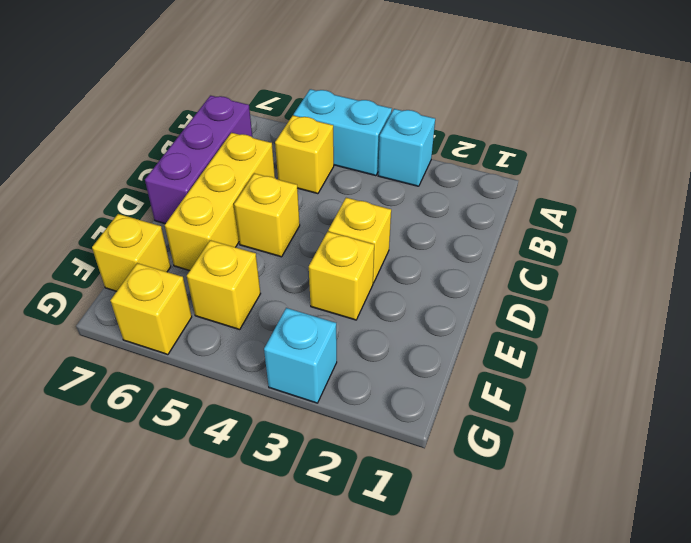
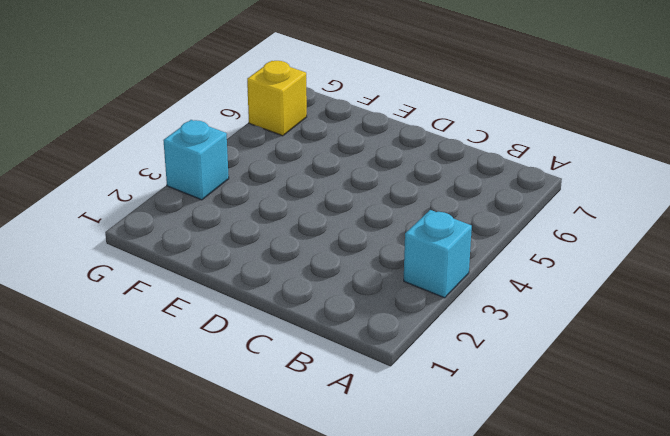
none -> cyan brick A4:A5 level 1
none -> yellow brick B5 level 1
none -> purple brick B7:D7 level 1

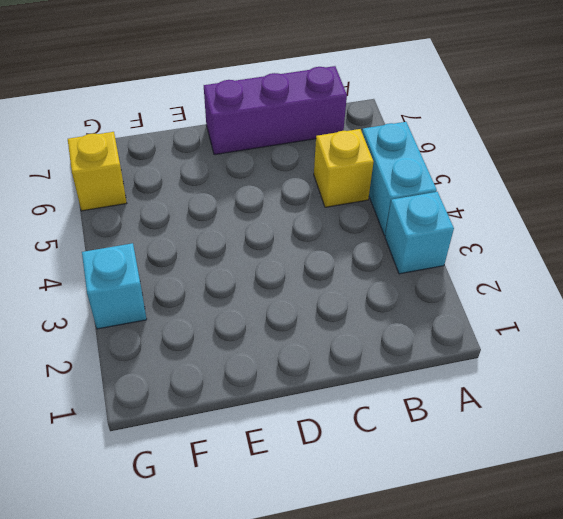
none -> yellow brick C6:E6 level 1
none -> yellow brick D3 level 1
none -> yellow brick D5 level 1

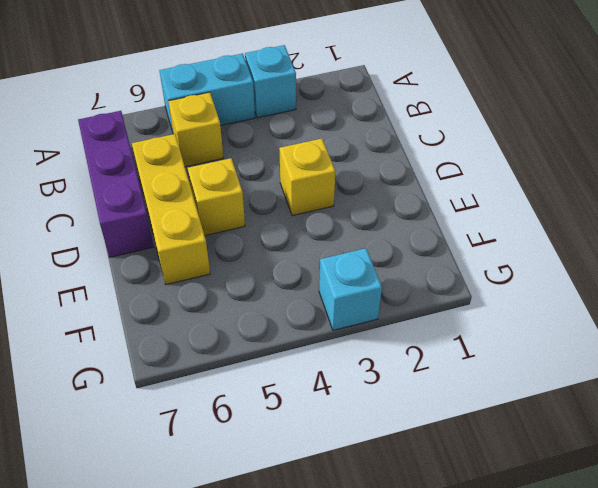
none -> yellow brick E3 level 1
none -> yellow brick F5 level 1
none -> yellow brick F7 level 1

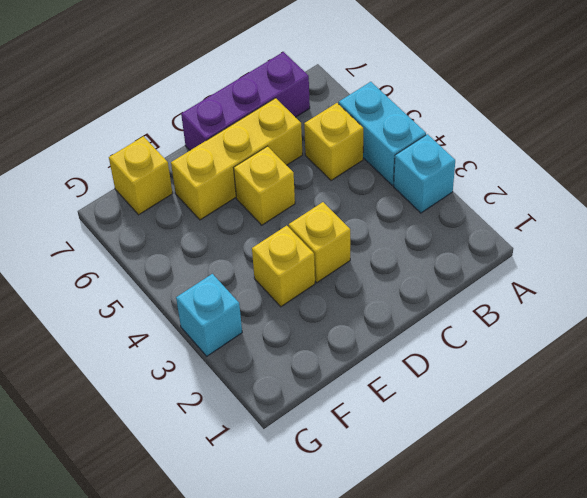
none -> yellow brick F5 level 1
none -> yellow brick G6 level 1

